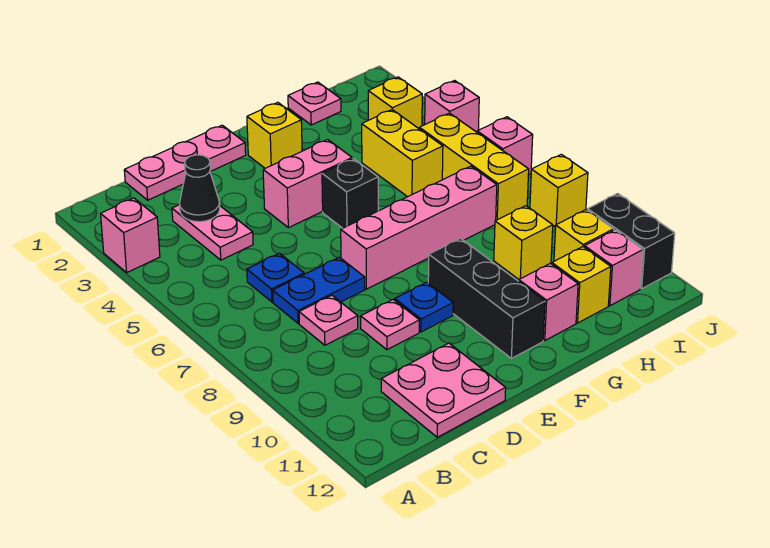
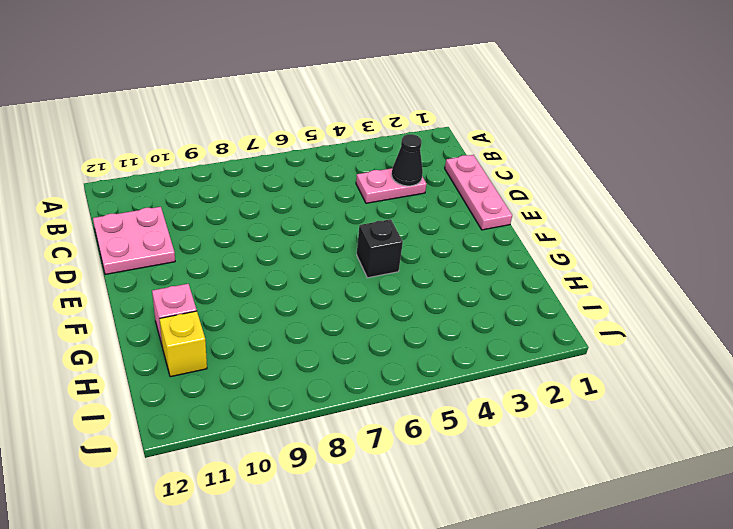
none -> pink brick A3 level 1
none -> blue plate C6 level 1
none -> blue plate C7:D7 level 1

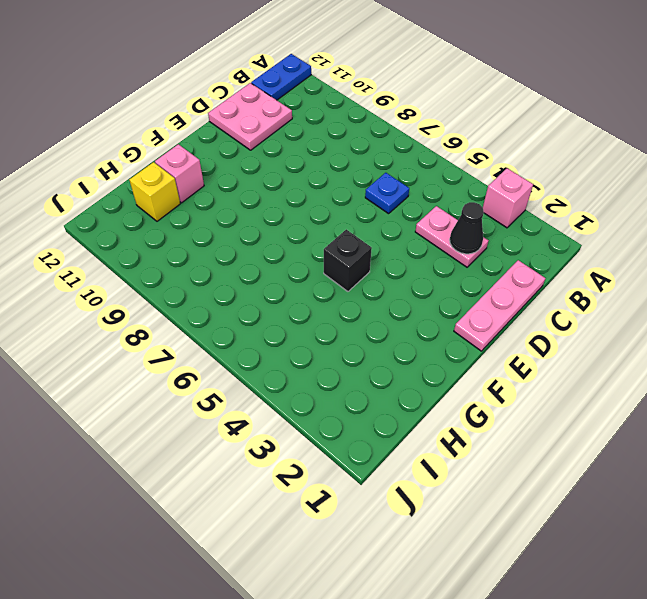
blue plate A12:B12 level 1 -> blue plate C7:D7 level 1
none -> pink plate C8 level 1
none -> pink plate D9 level 1
none -> pink brick E4:F4 level 1

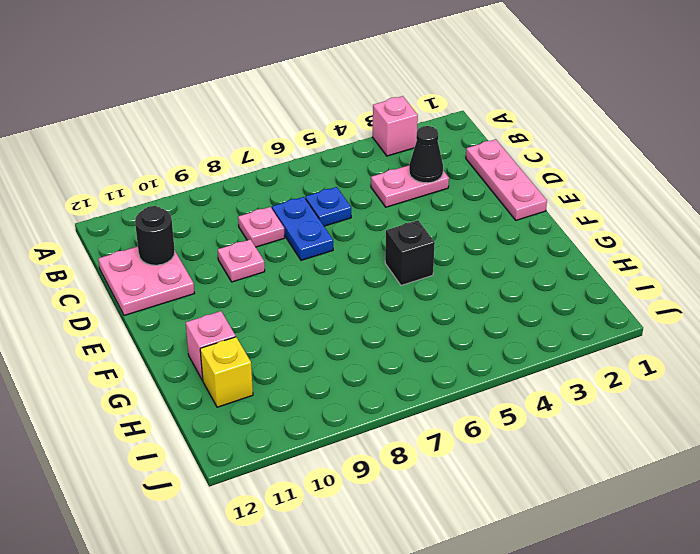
black round brick C11 level 2 -> none
none -> pink brick E4:F4 level 1
none -> pink brick E7:H7 level 1
none -> blue plate E9 level 1

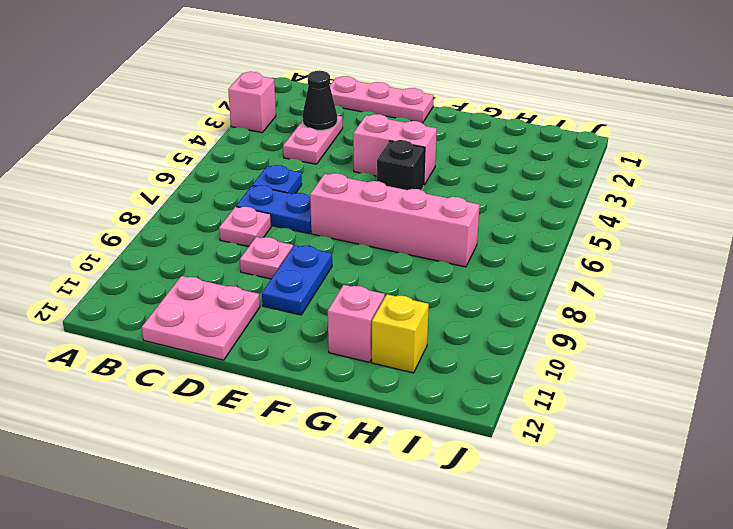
blue plate E9:E10 level 1 -> blue plate E9 level 1
none -> yellow brick F2 level 1
none -> black brick F9:F11 level 1
none -> pink plate H1 level 1

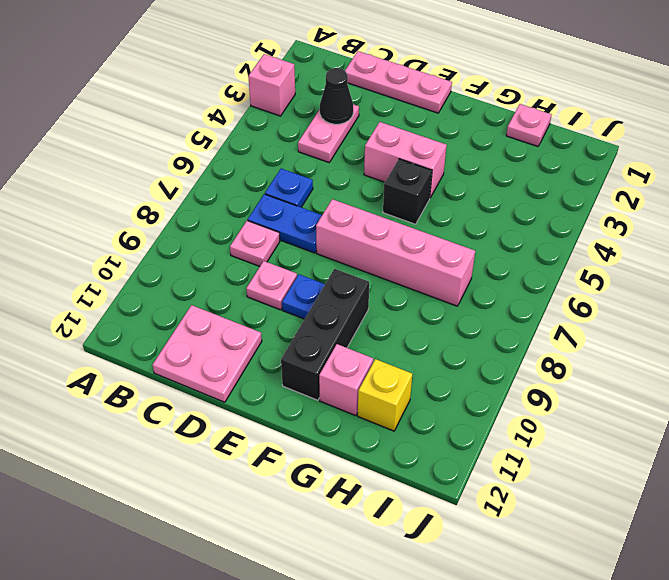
none -> yellow brick F2 level 1
none -> yellow brick H4:H5 level 1
none -> yellow brick H9 level 1

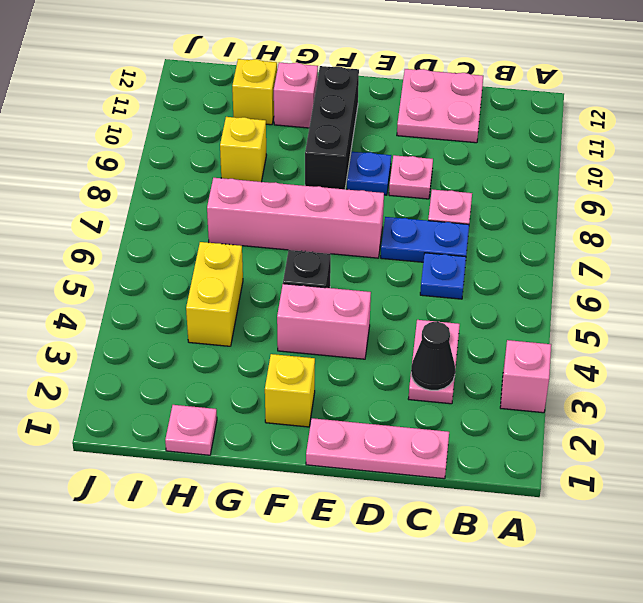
none -> yellow brick I3 level 1
none -> yellow brick I5:I7 level 1
none -> yellow brick I10 level 1

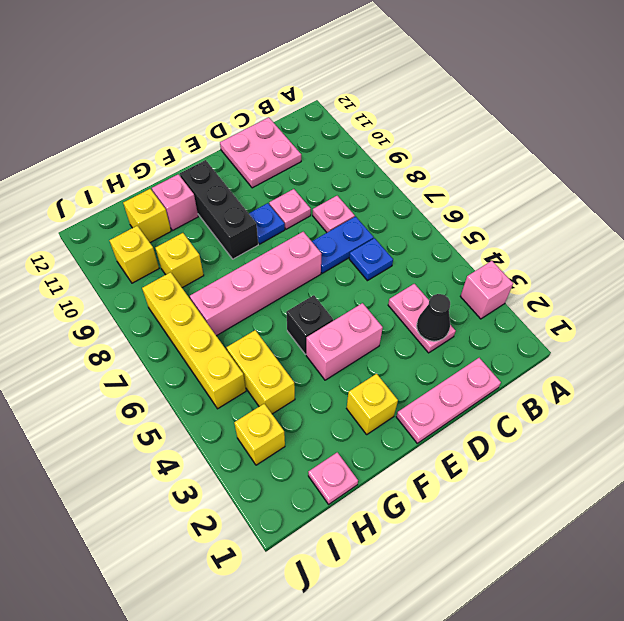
yellow brick I5:I8 level 1 -> yellow brick I5:I7 level 1
none -> pink brick I11 level 1
none -> pink brick J4 level 1
none -> pink brick J6 level 1

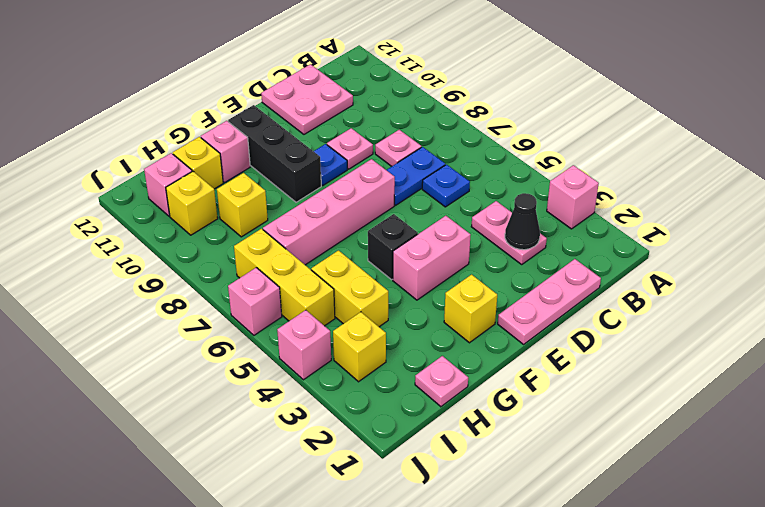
none -> yellow brick J8 level 1
none -> black brick J10:J11 level 1

